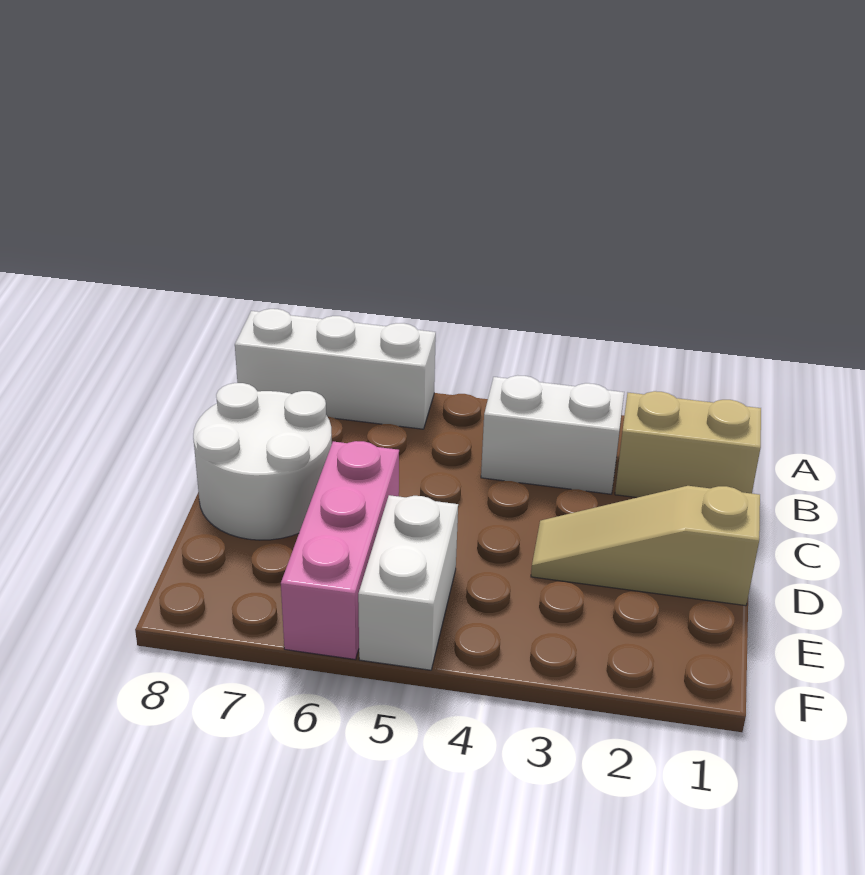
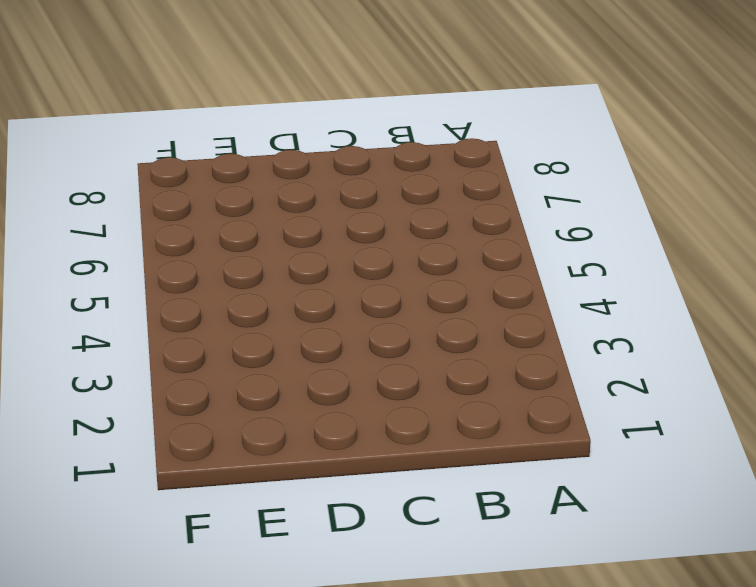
none -> white brick A6:A8 level 1
none -> tan brick B1:B2 level 1

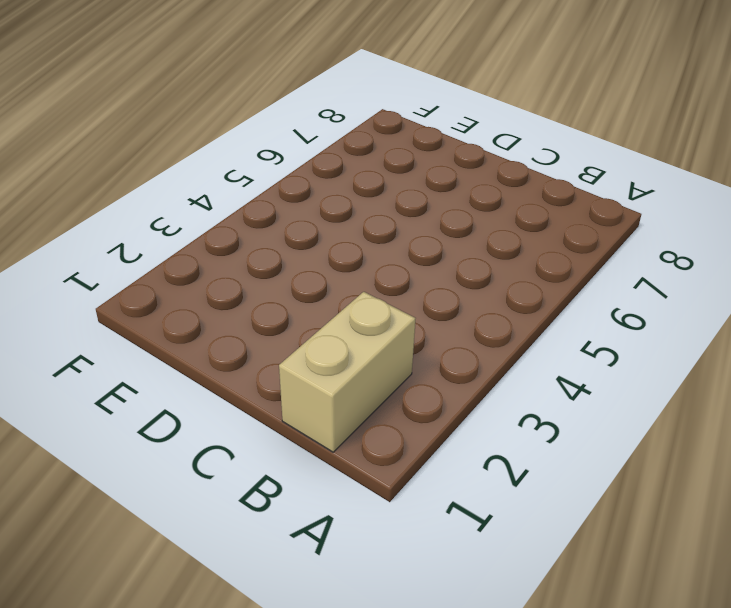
none -> white brick A6:A8 level 1
none -> white brick B3:B4 level 1

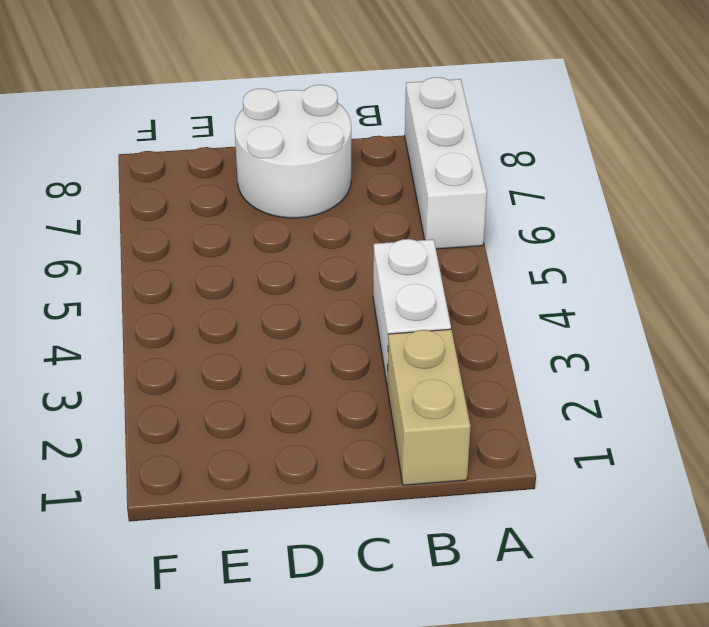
none -> tan slope D1:D3 level 1 top 1
none -> pink brick D6:F6 level 1

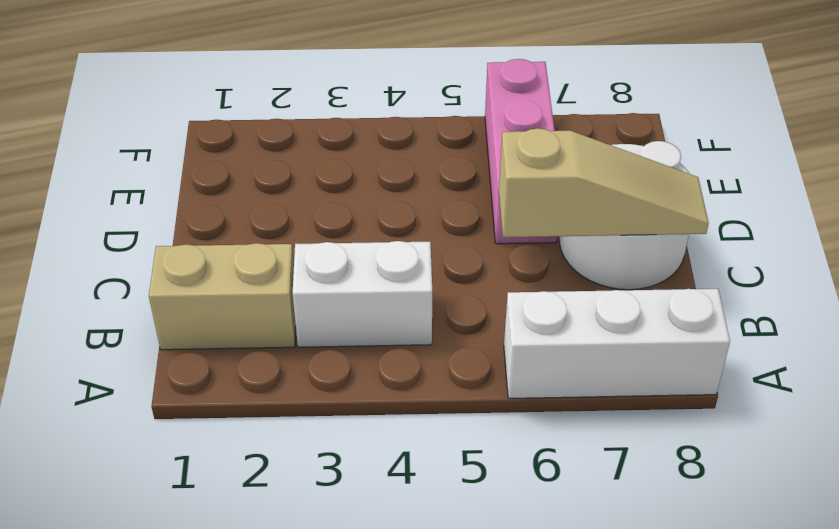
tan slope C6:C8 level 2 top 6 -> tan slope D1:D3 level 1 top 1
none -> white brick E5:F5 level 1

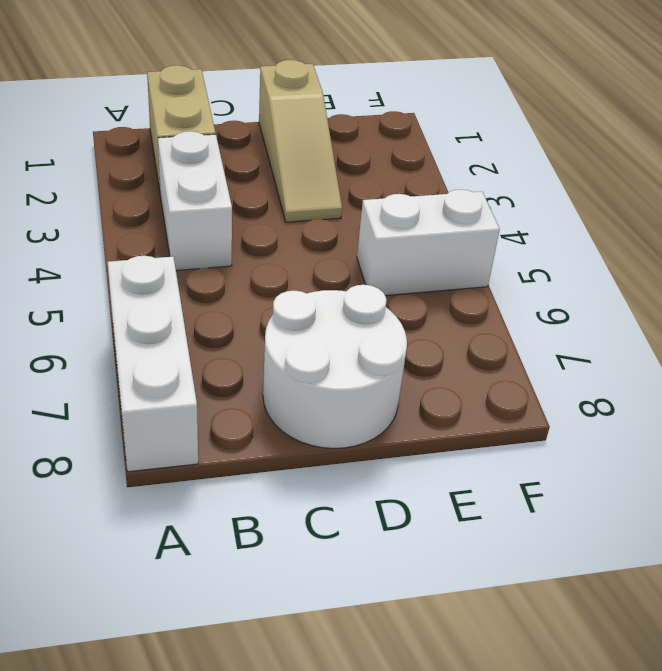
none -> pink brick D6:F6 level 1

